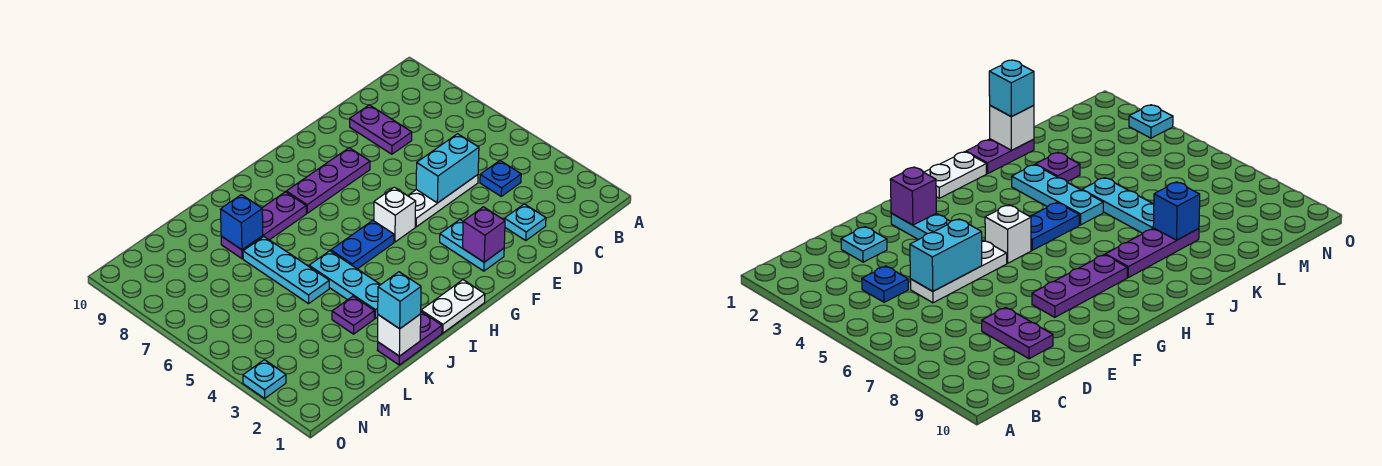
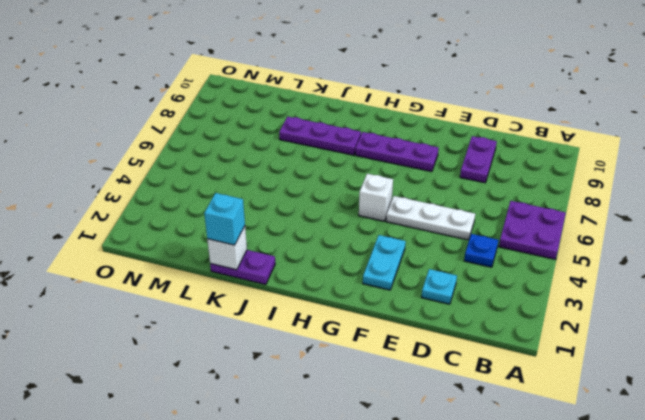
purple plate A5:B6 level 1 -> none
none -> white plate H1:I1 level 1
none -> blue plate H5:I5 level 1
none -> cyan plate J3:J5 level 1

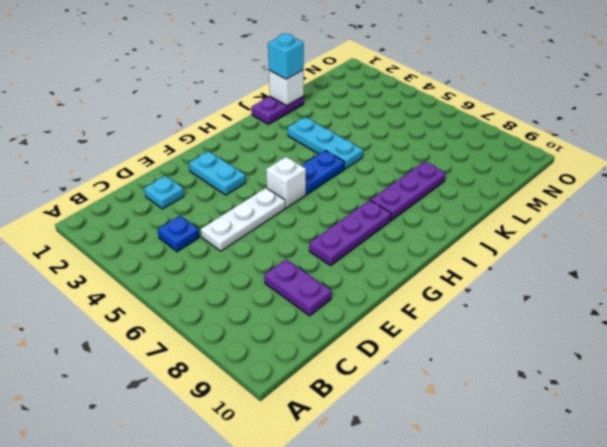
none -> white plate H1:I1 level 1
none -> purple plate K3 level 1
none -> cyan plate K5:K7 level 1

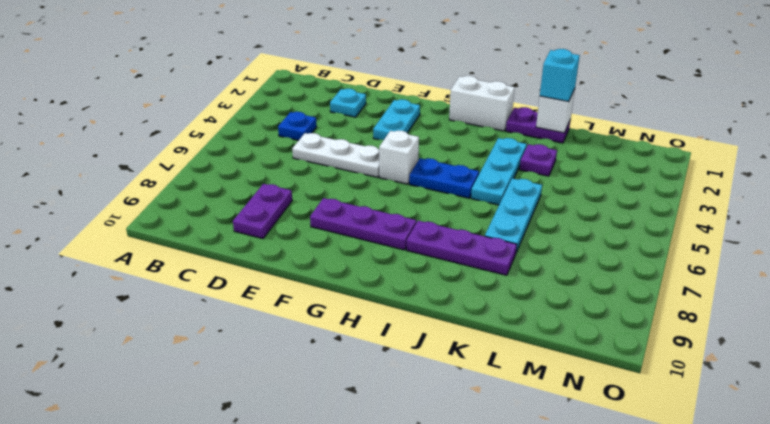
white brick H1:I1 level 1 -> white plate H1:I1 level 1
none -> cyan plate O3 level 1
none -> cyan brick D5:E5 level 2
none -> purple brick F2 level 2

